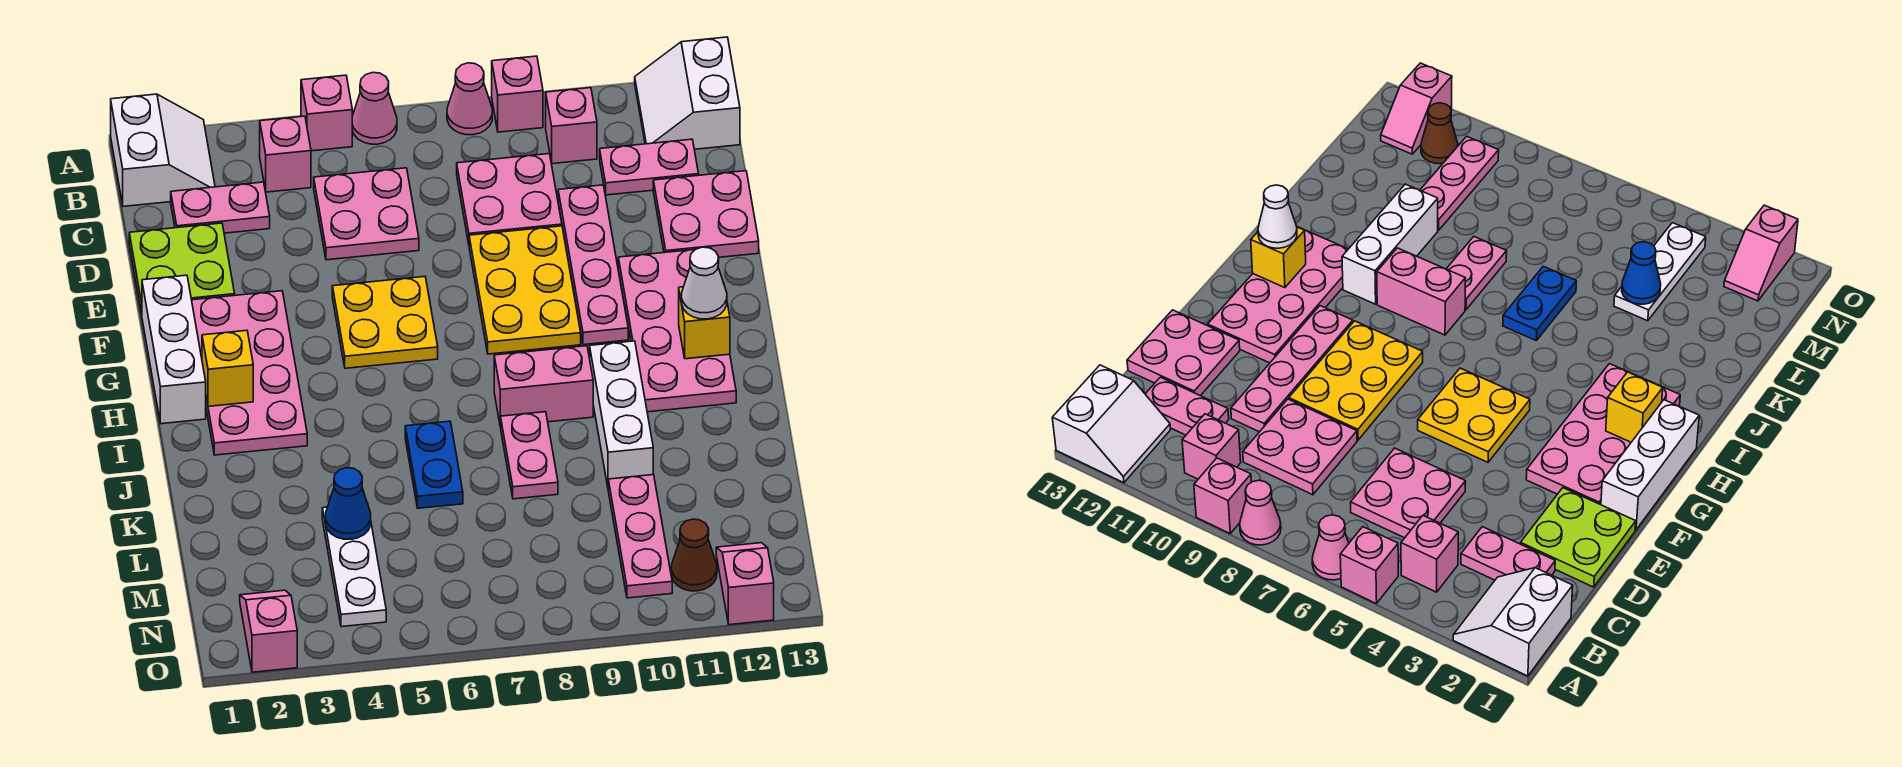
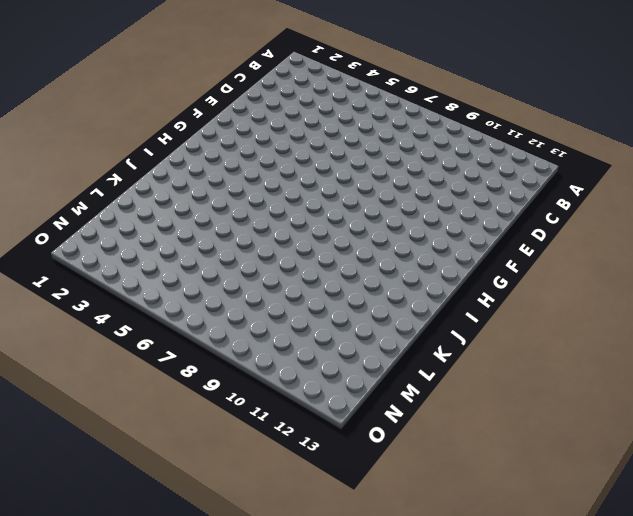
none -> white slope A1:B2 level 1 top 1
none -> pink brick A5 level 1
none -> pink cone A6 level 1
none -> pink cone A8 level 1

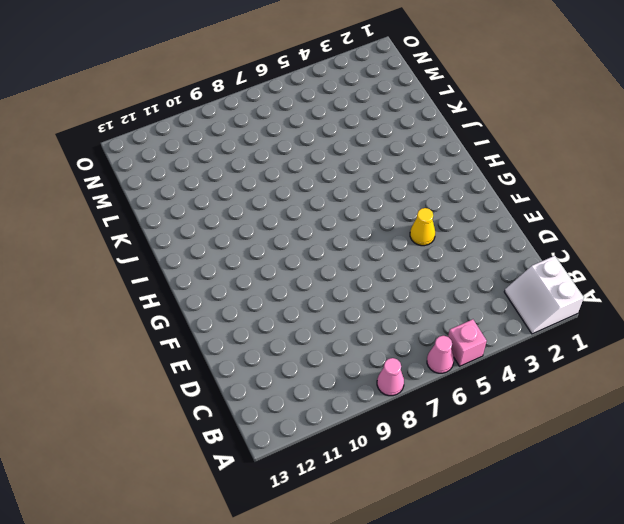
yellow cone F4 level 1 -> none
none -> pink brick A9 level 1
none -> white slope A12:B13 level 1 top 13
none -> pink brick B4 level 1
none -> pink brick B10 level 1

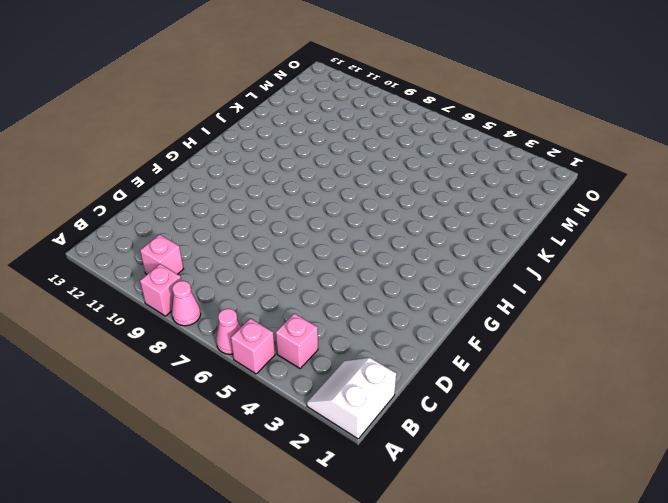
none -> white slope A12:B13 level 1 top 13
none -> pink plate C2:C3 level 1
none -> pink plate C5:D6 level 1
none -> pink plate C8:D9 level 1

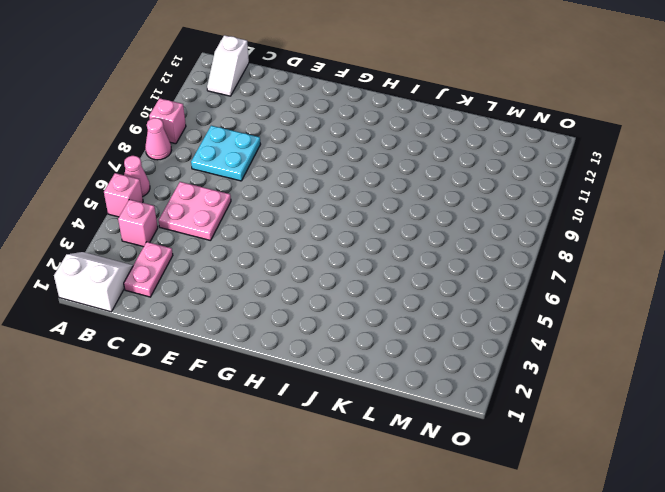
white slope B12:B13 level 1 top 13 -> white slope A12:B13 level 1 top 13
cyan plate C8:D9 level 1 -> pink plate C8:D9 level 1
none -> pink brick B10 level 1
none -> pink plate C11:C12 level 1
none -> lime plate D1:E2 level 1
none -> pink plate D10:G10 level 1

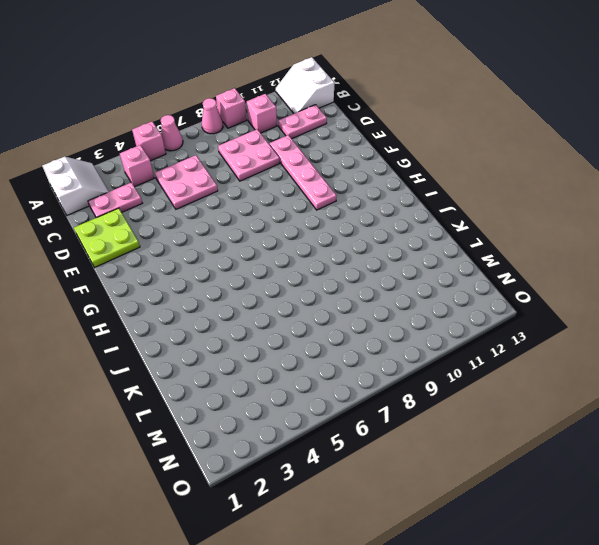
none -> pink plate D12:E13 level 1
none -> yellow plate E8:G9 level 1
none -> white brick F1:H1 level 1
none -> pink plate F2:I3 level 1

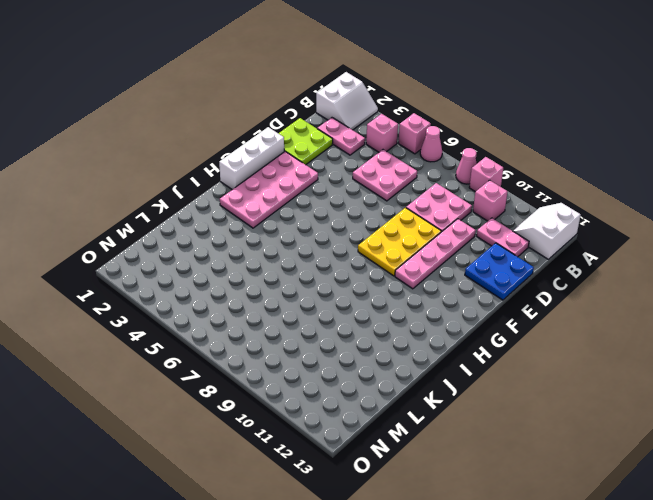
blue plate D12:E13 level 1 -> pink plate D12:E13 level 1
none -> yellow plate F5:G6 level 1
none -> pink plate F11:I12 level 1
none -> pink brick I8:I9 level 1
none -> white brick I10:K10 level 1

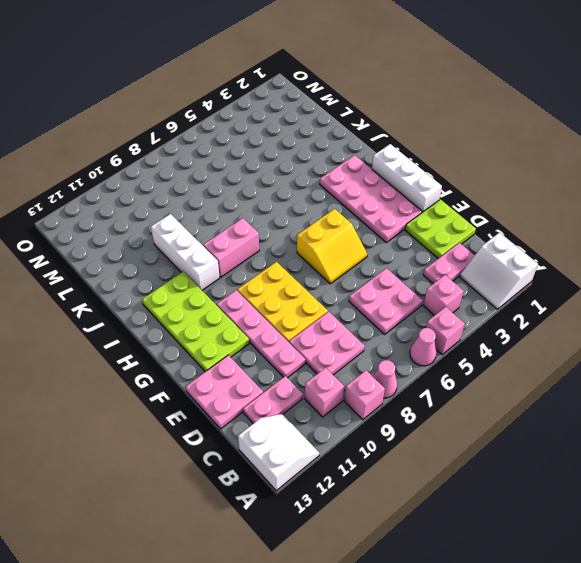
yellow slope F5:G6 level 1 top G -> yellow plate F5:G6 level 1
lime plate F11:I12 level 1 -> pink plate F11:I12 level 1
none -> blue plate J6:K6 level 1
none -> pink plate J8:K8 level 1
none -> white plate L4:N4 level 1
none -> pink plate L10:N10 level 1

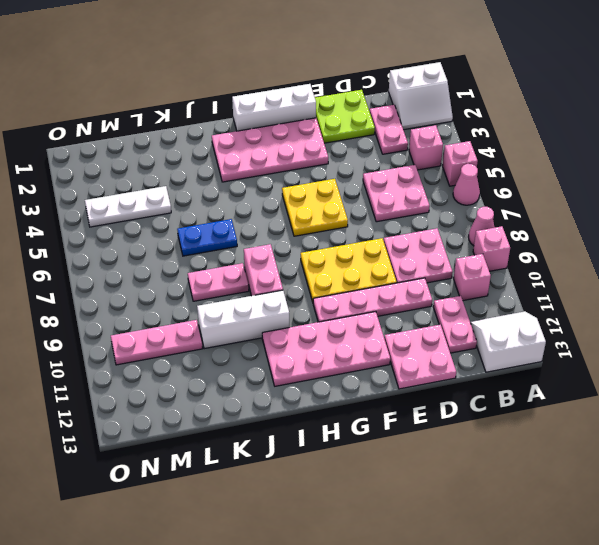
none -> pink slope N2:O2 level 1 top O
none -> brown cone N11 level 1
none -> pink slope N12:O12 level 1 top O
none -> yellow brick H2 level 2

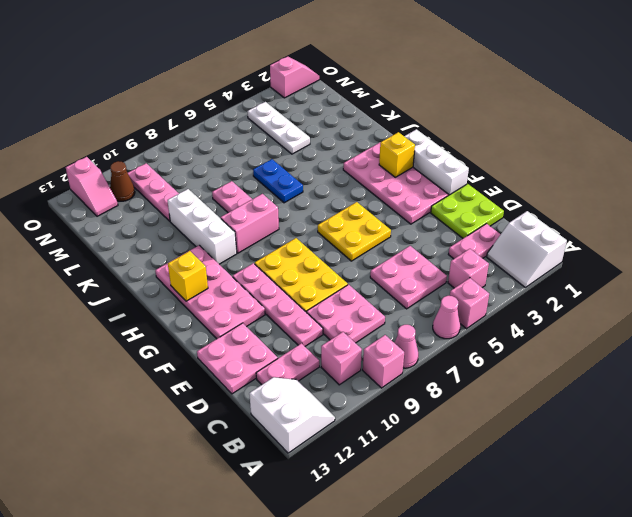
pink slope O1:O2 level 1 top 2 -> pink slope N2:O2 level 1 top O
none -> blue cone L4 level 2
none -> white cone H12 level 3

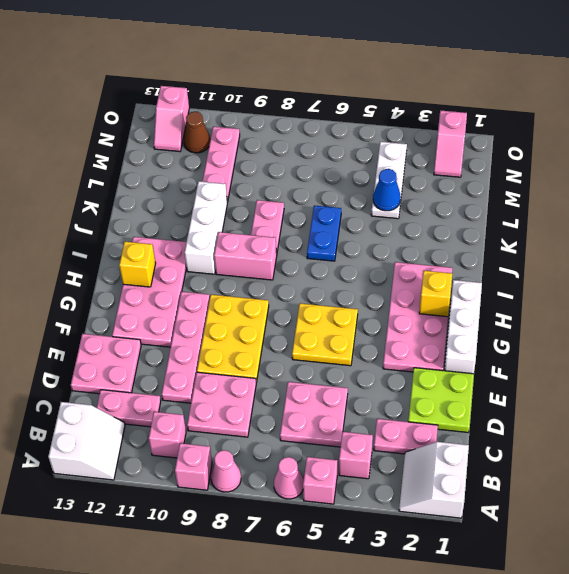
none -> white cone H12 level 3

